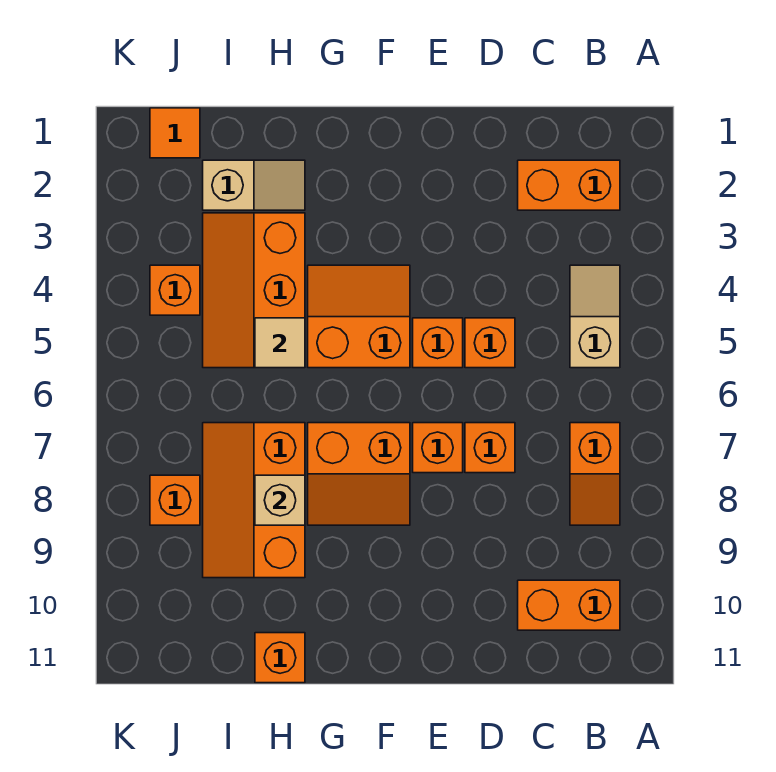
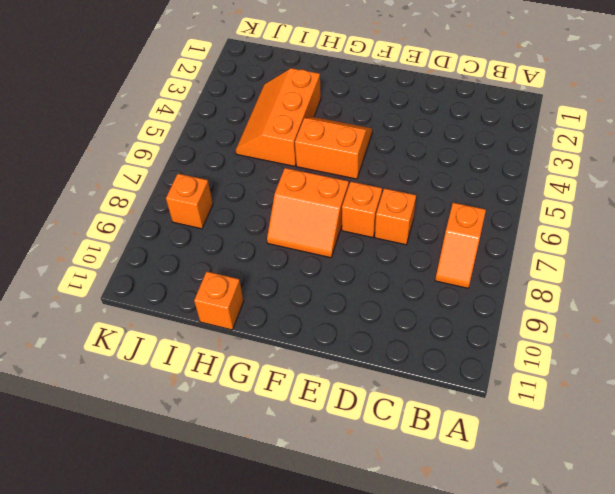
none -> orange brick B2:C2 level 1
none -> tan slope B4:B5 level 1 top 5
none -> orange brick B10:C10 level 1

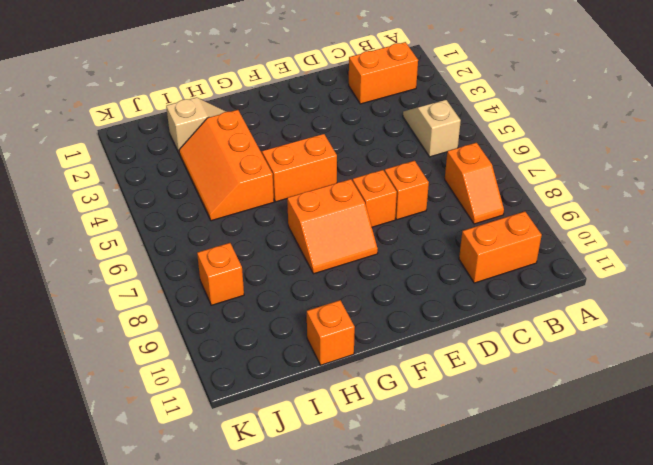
none -> orange brick D5 level 1
none -> orange brick E5 level 1
none -> orange slope H7:I9 level 1 top H

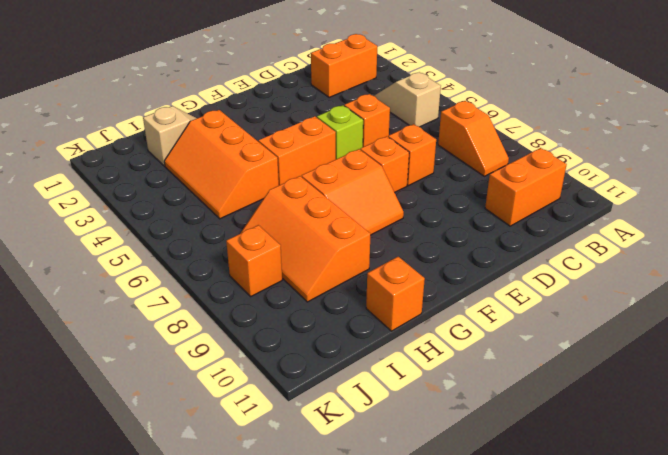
lime brick E5 level 1 -> orange brick E5 level 1
none -> orange tile J1 level 1
none -> orange brick J4 level 1
none -> tan tile H5 level 2

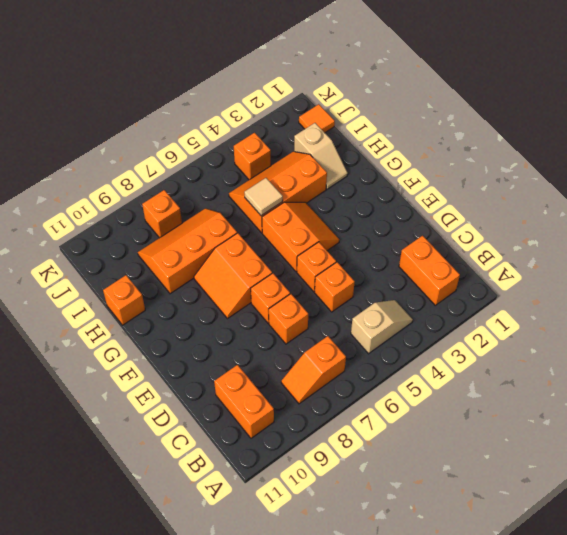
none -> tan brick H8 level 2

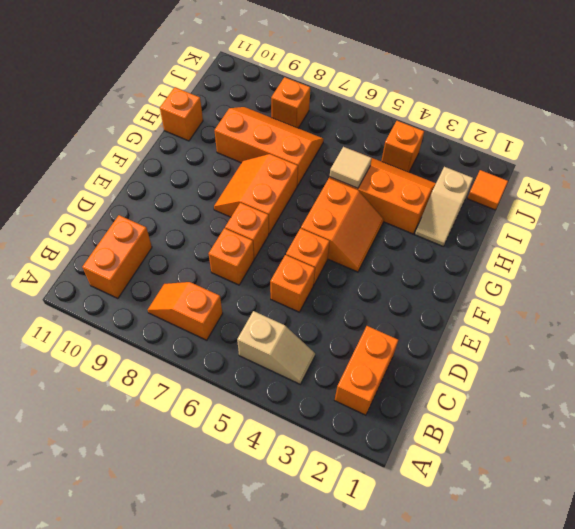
none -> tan brick H8 level 2

